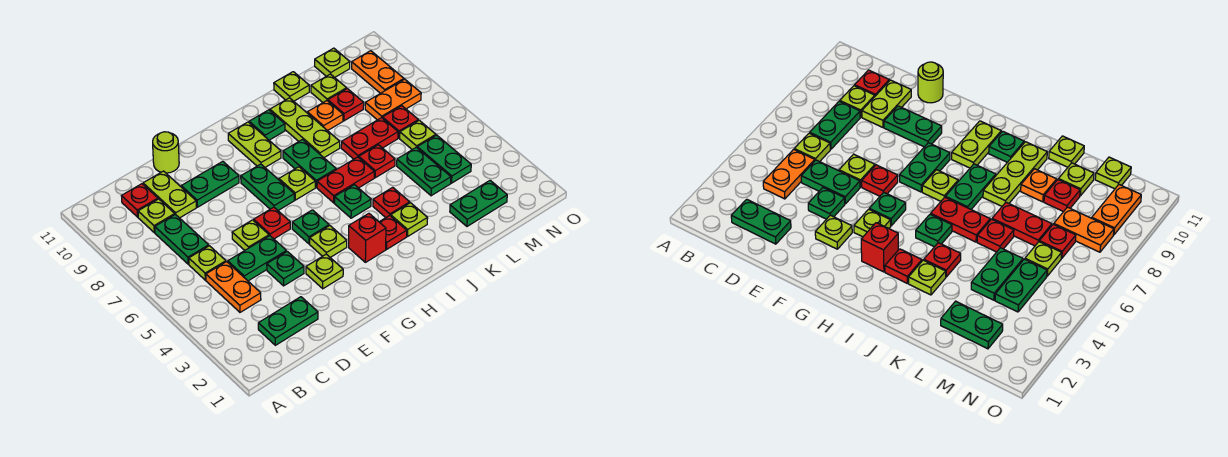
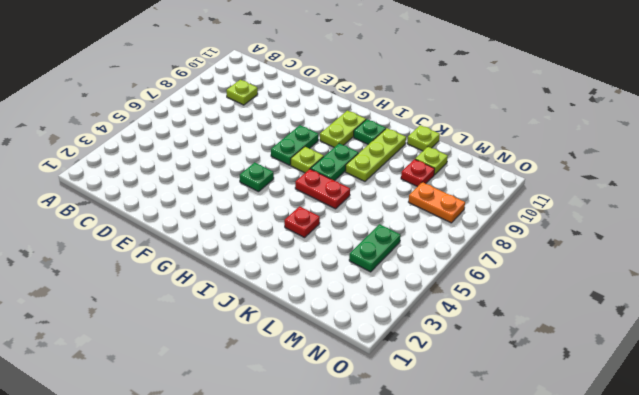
none -> green plate C2:D2 level 1
none -> orange plate C4:C5 level 1
none -> lime plate C6 level 1
none -> green plate C7:C8 level 1

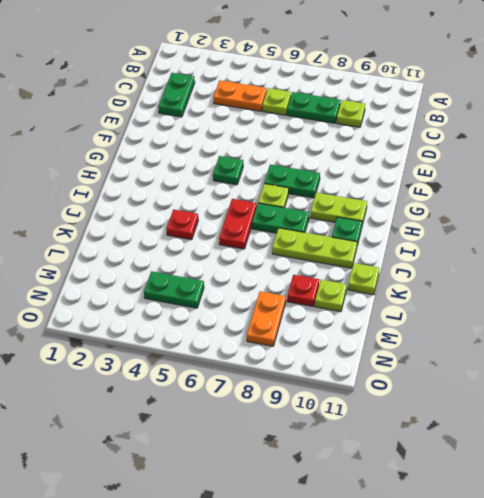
none -> red plate C10 level 1
none -> green plate D5:E5 level 1
none -> lime plate D9:D10 level 1
none -> green plate E4 level 1

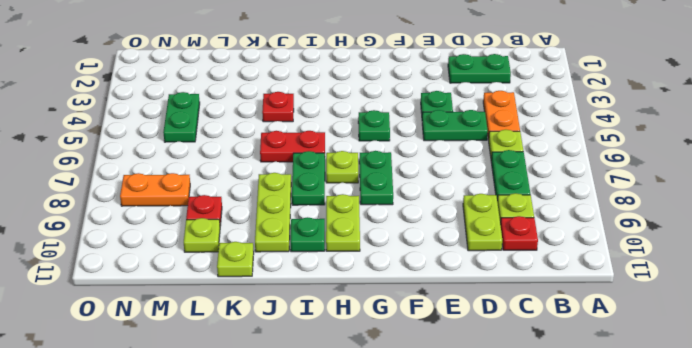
none -> lime plate E6 level 1
none -> green plate E9:F9 level 1
none -> lime round brick E11 level 1
none -> lime plate F3 level 1

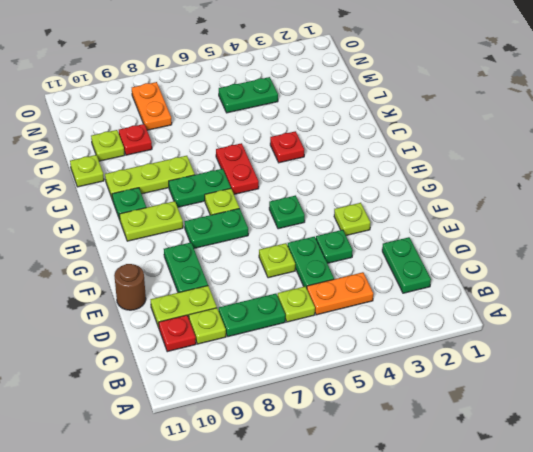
brown round brick E11 level 1 -> lime round brick E11 level 1
none -> red plate F6 level 1
none -> lime plate G4 level 1
none -> red brick H3 level 1
none -> red plate I3 level 1

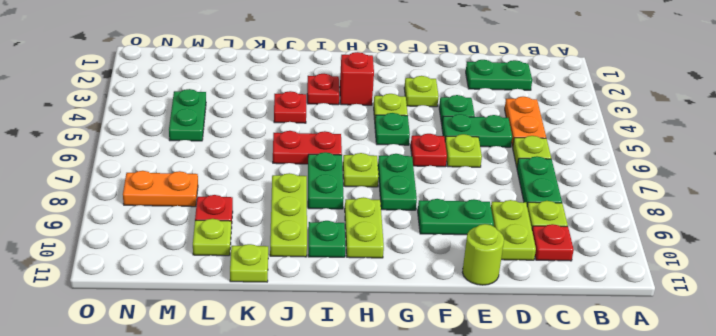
none -> green plate I5 level 1
none -> lime plate J3 level 1
none -> red plate K6 level 1
none -> red plate K7:L7 level 1

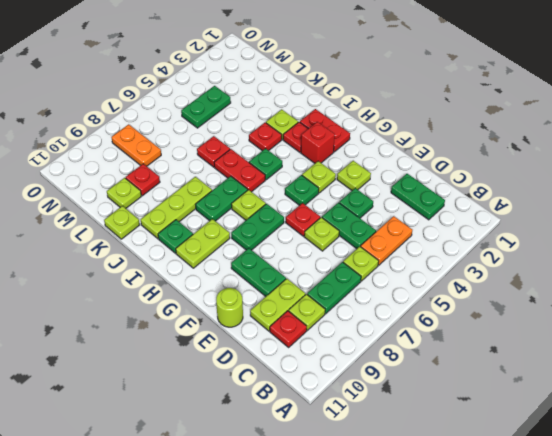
red plate H2:I2 level 1 -> red plate K7:L7 level 1
none -> orange plate K9 level 1
none -> green plate L2:M2 level 1
none -> green plate L4:L5 level 1
none -> lime plate M6 level 1

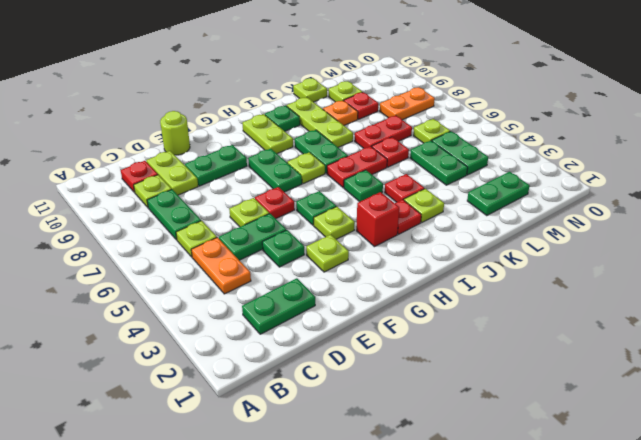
none -> red plate M7 level 1
none -> lime plate M11 level 1
none -> orange plate N9:N10 level 1

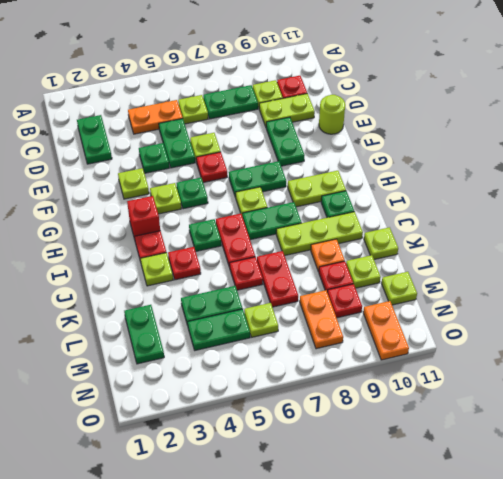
red plate M9 level 1 -> red plate M7 level 1
orange plate N10:O10 level 1 -> orange plate N9:N10 level 1

